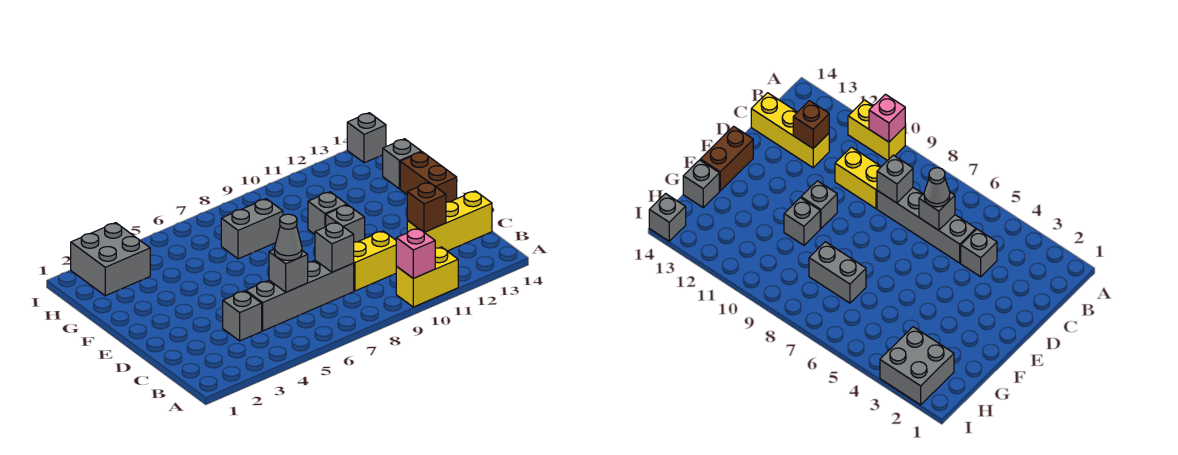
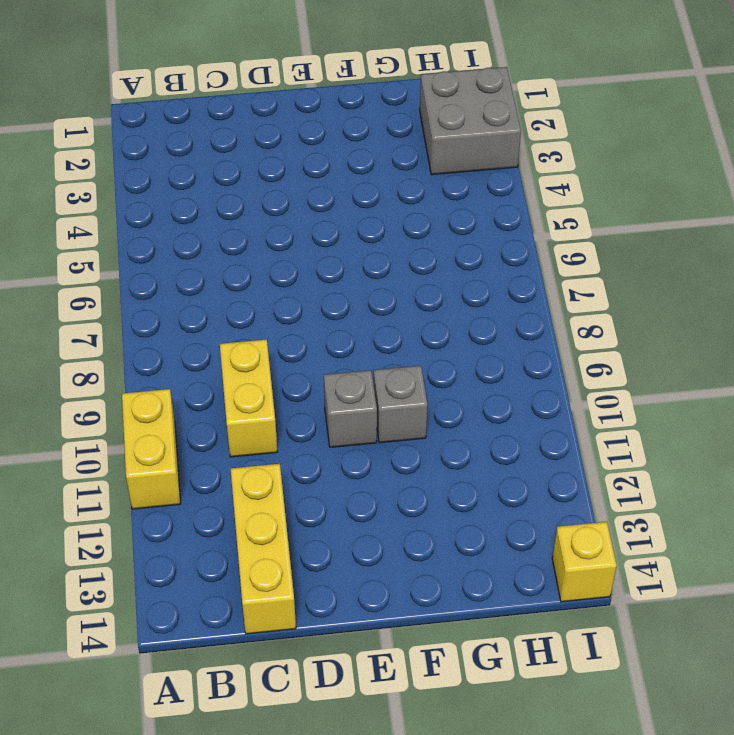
yellow brick I14 level 1 -> grey brick I14 level 1
none -> grey brick C4 level 1
none -> grey brick C5:C8 level 1
none -> brown brick E14:F14 level 1

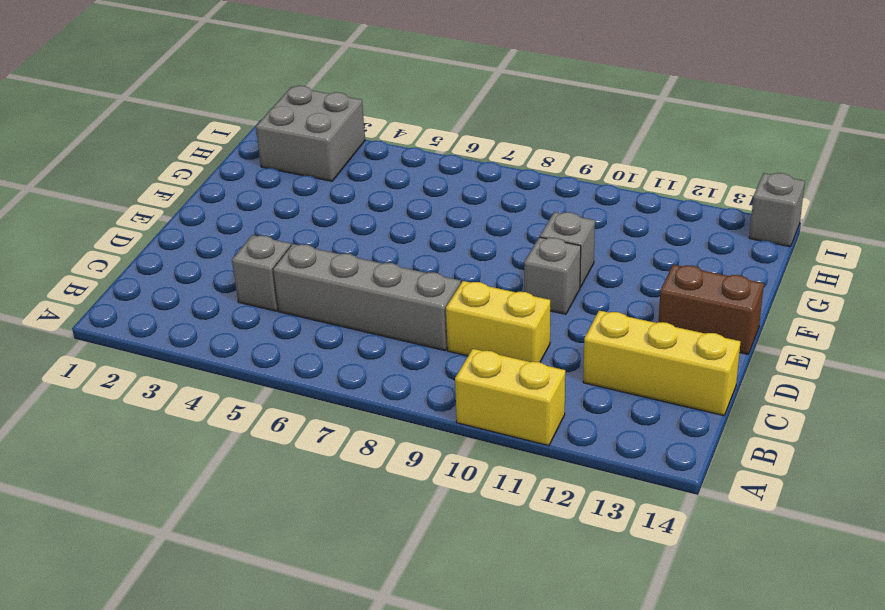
brown brick E13:E14 level 1 -> brown brick E14:F14 level 1
none -> grey brick G7:G8 level 1
none -> grey brick G14 level 1
none -> pink brick A10 level 2

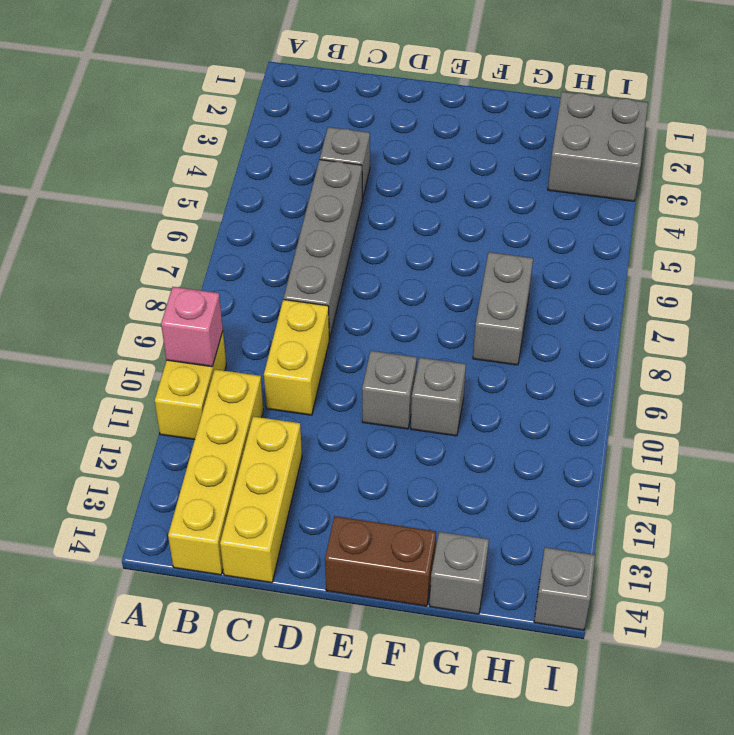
yellow brick B11:B14 level 1 -> none
none -> grey brick C6 level 2
none -> grey brick C8 level 2
none -> brown brick C12 level 2

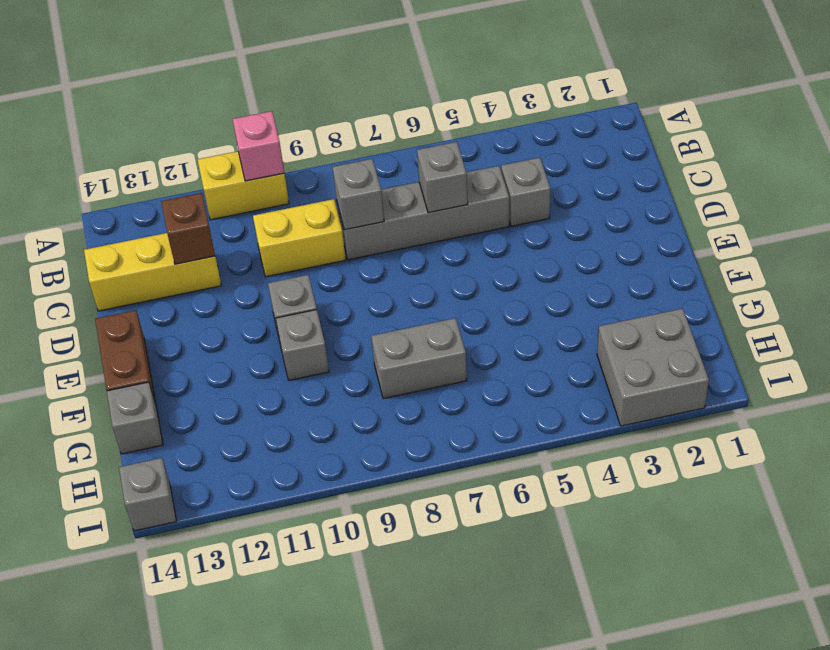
none -> grey cone C6 level 3

